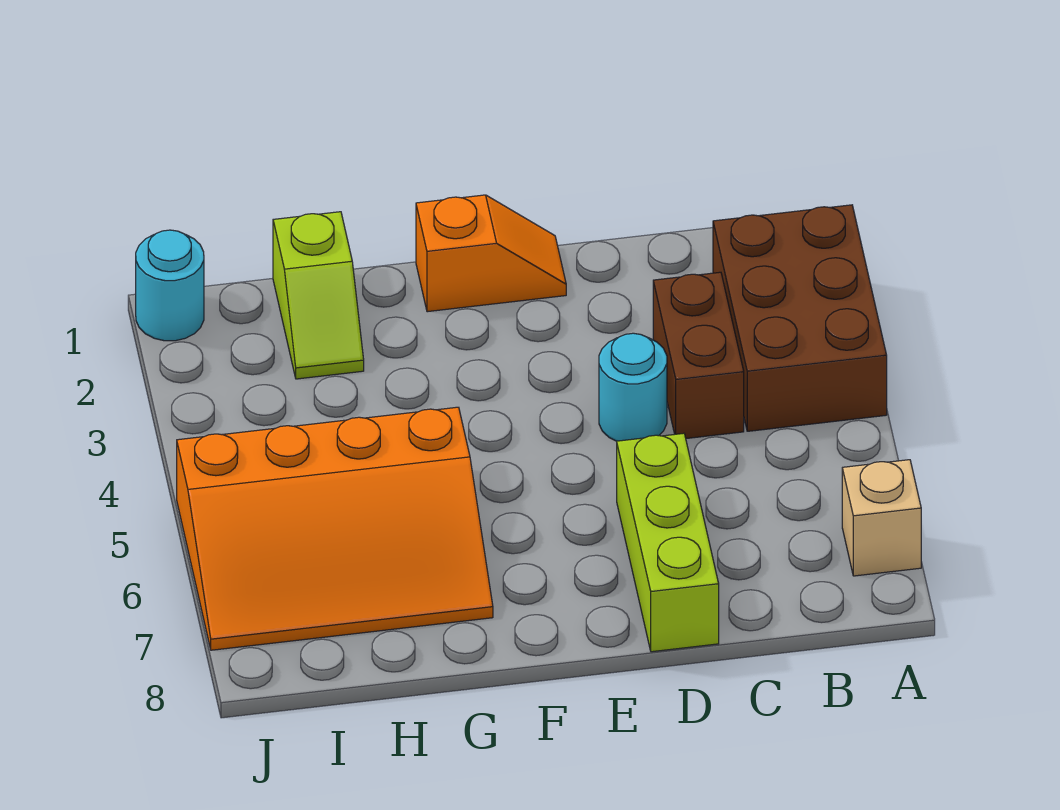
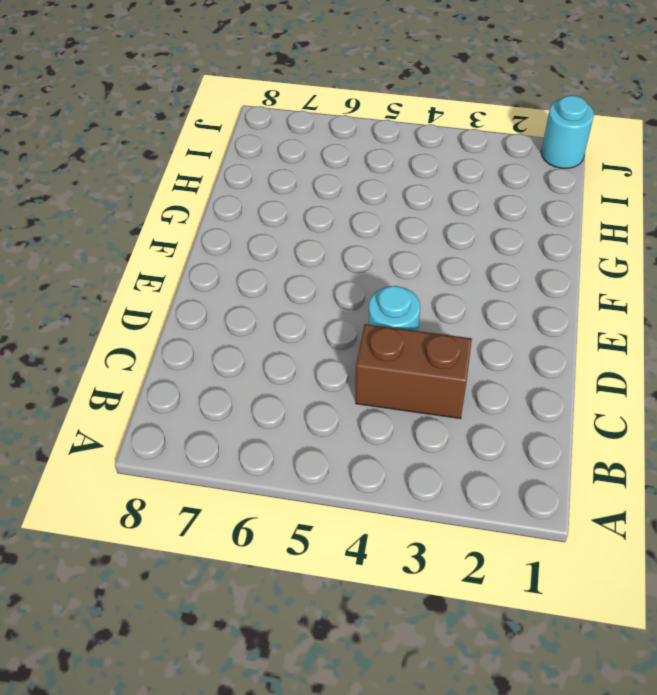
none -> brown brick A2:B4 level 1
none -> tan brick A7 level 1

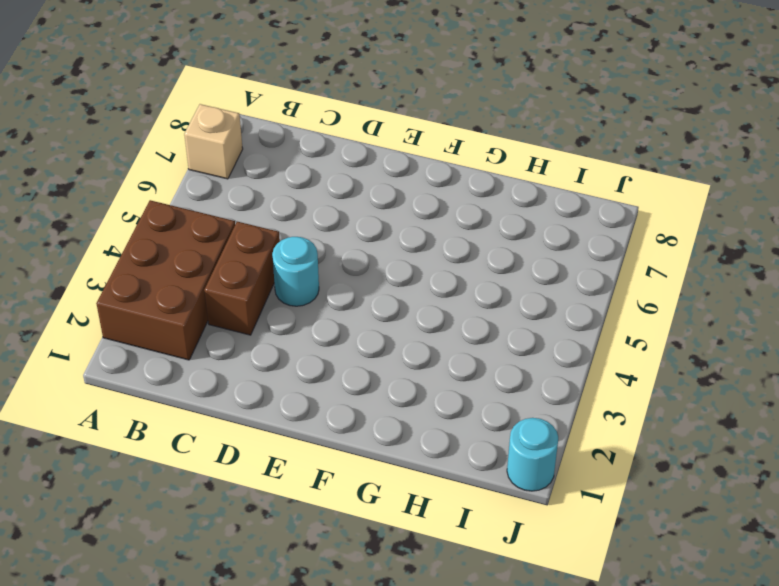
none -> lime brick D6:D8 level 1
none -> orange slope E1:F1 level 1 top F

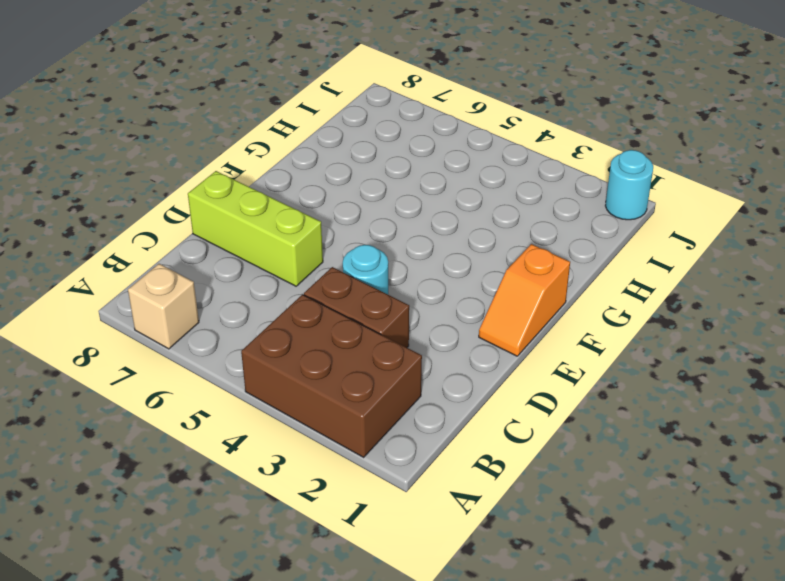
none -> orange slope G5:J7 level 1 top 5
none -> lime slope H1:H2 level 1 top 1

